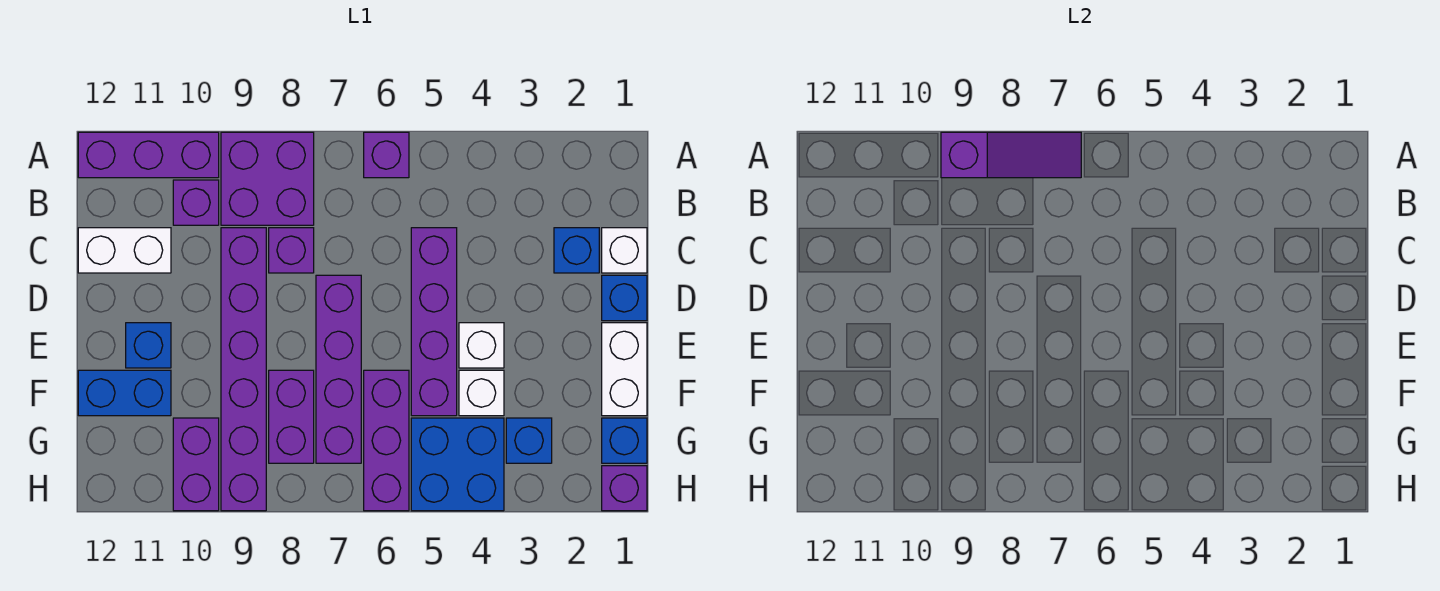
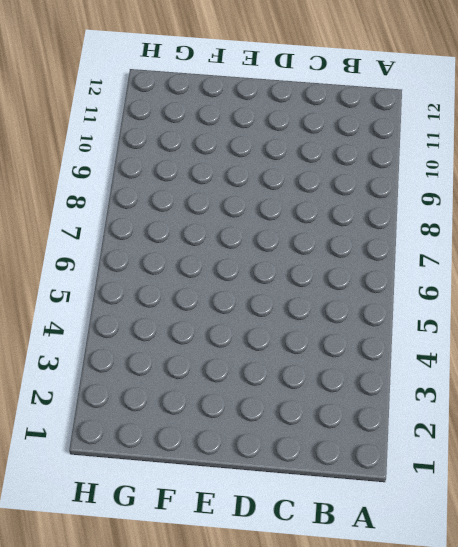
none -> purple brick A6 level 1
none -> purple brick A8:B9 level 1
none -> purple brick A10:A12 level 1

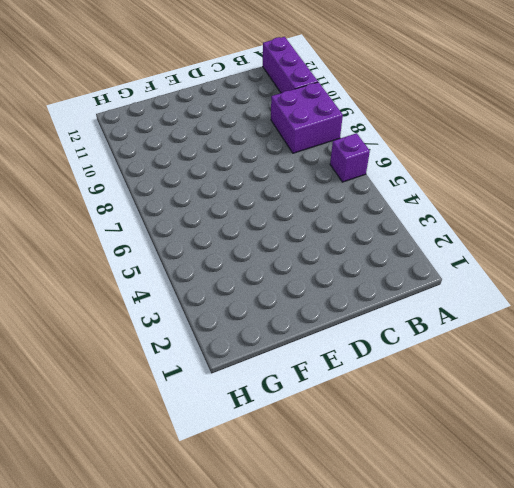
none -> purple brick B10 level 1
none -> white brick C1 level 1
none -> blue brick C2 level 1

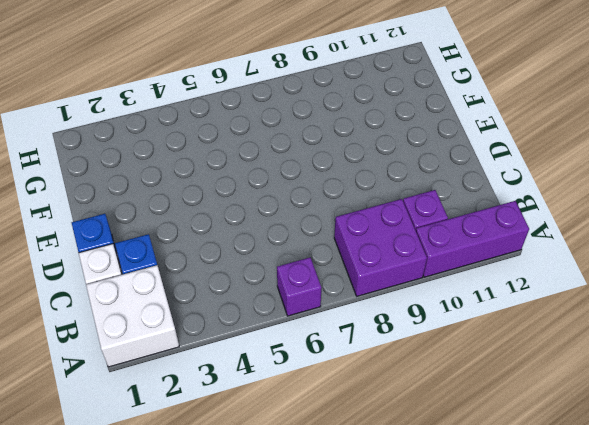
white brick A1:B2 level 1 -> none
none -> purple brick C5:F5 level 1
none -> purple brick C8 level 1
none -> purple brick C9:H9 level 1

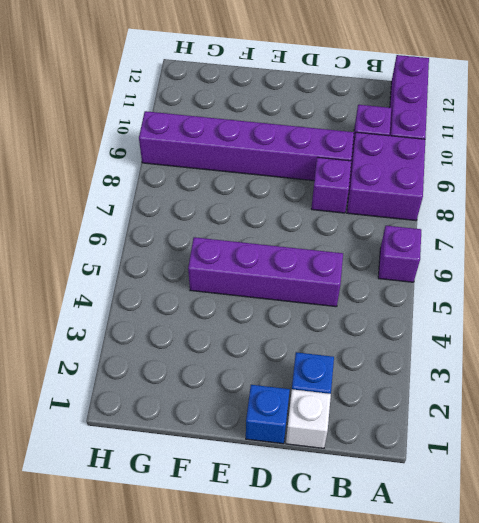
none -> white brick C11:C12 level 1
none -> purple brick D7:G7 level 1
none -> white brick E1:F1 level 1

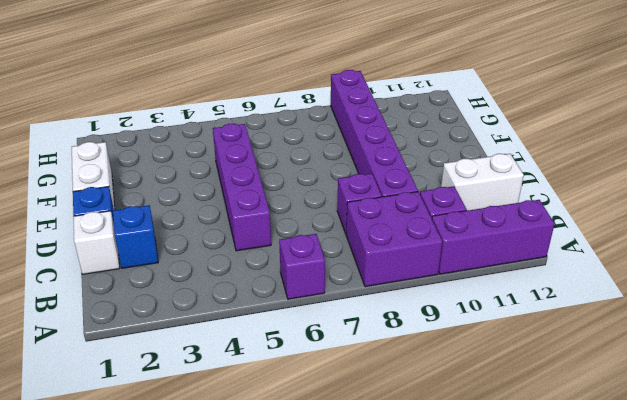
none -> purple brick D7:G7 level 1
none -> white brick E4 level 1
none -> blue brick E11 level 1

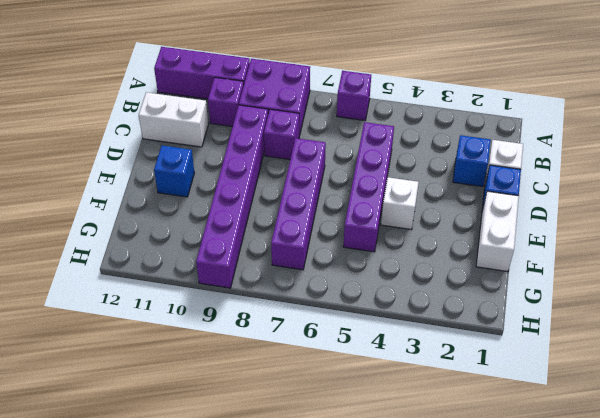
none -> white brick F4 level 1
none -> purple brick F6:H6 level 1
none -> purple brick F8:G8 level 1

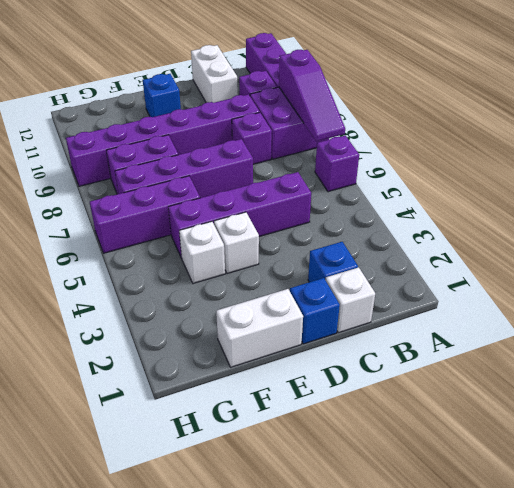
none -> blue brick F11:F12 level 1
none -> blue brick G1 level 1
none -> blue brick G3 level 1

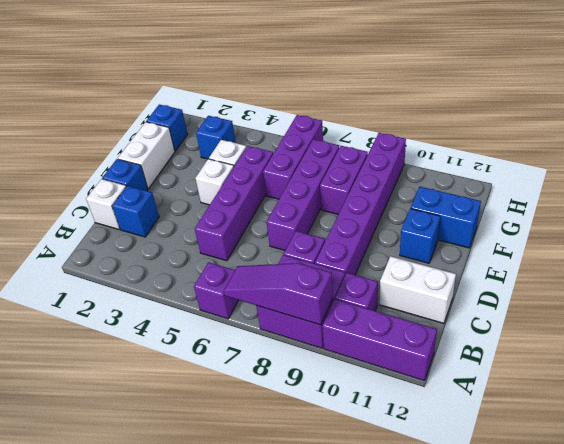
none -> blue brick G4:H5 level 1
none -> purple brick G10:H10 level 1
none -> purple brick H1 level 1

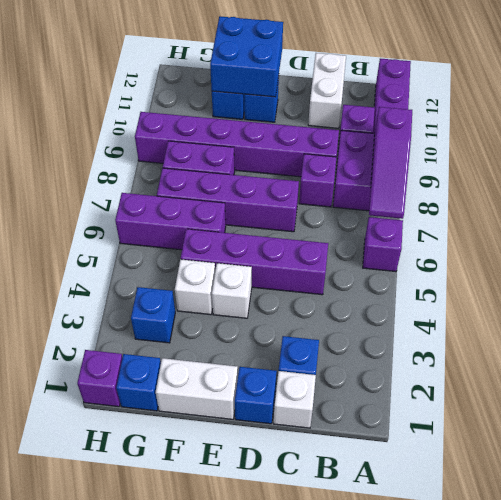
blue brick E11:F12 level 2 -> blue brick G4:H5 level 1
none -> purple brick G10:H10 level 1

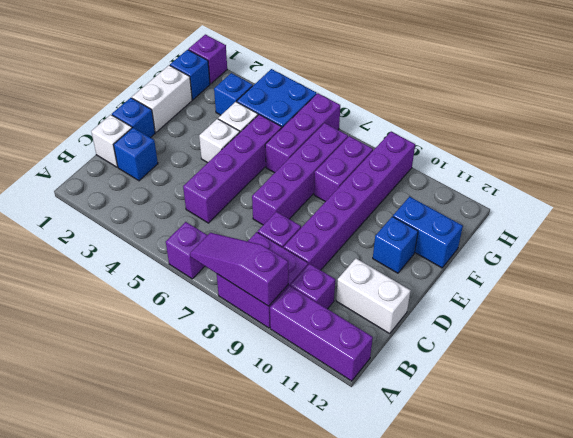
none -> purple brick G10:H10 level 1

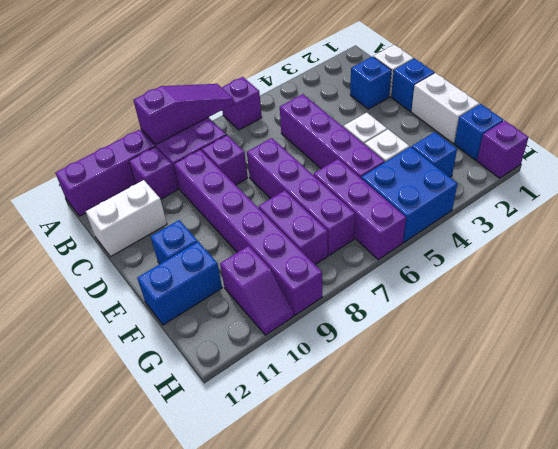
purple slope G10:H10 level 1 top G -> purple brick G10:H10 level 1

